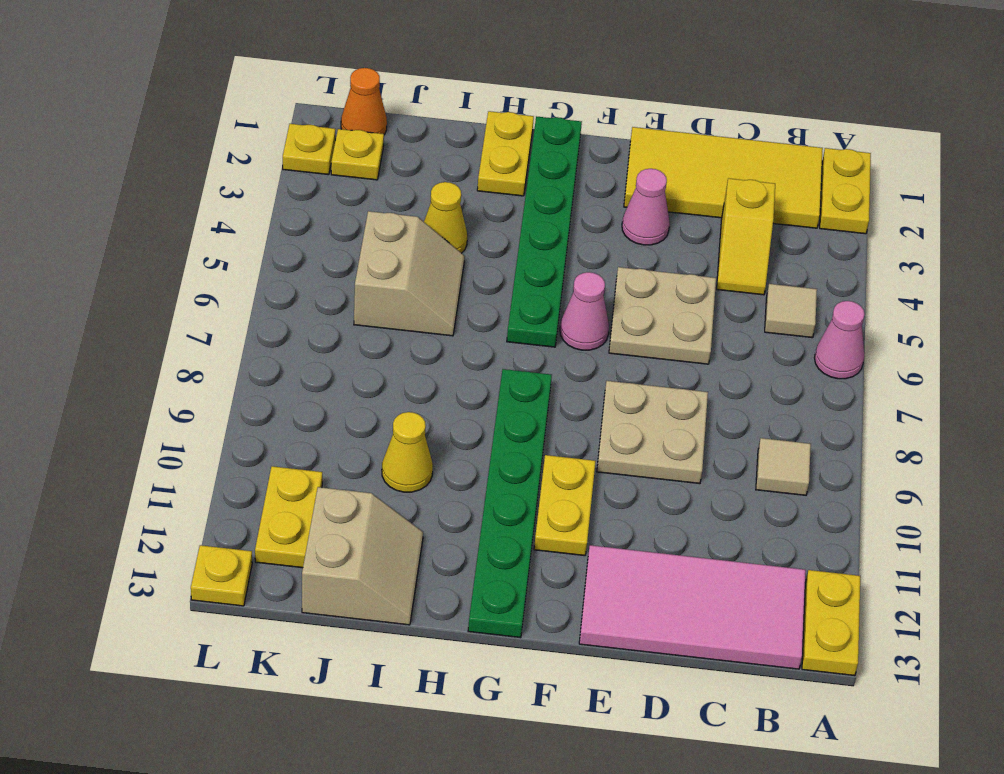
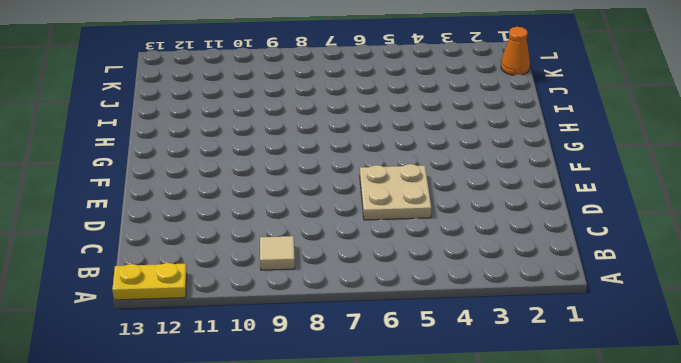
none -> yellow plate A1:A2 level 1
none -> pink cone A6 level 1
none -> yellow tile B1:E2 level 1

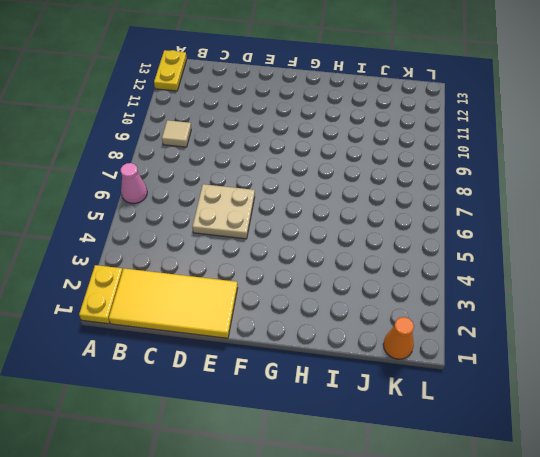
none -> tan tile B5 level 1
none -> pink tile B12:E13 level 1
none -> yellow slope C3:C4 level 1 top 3

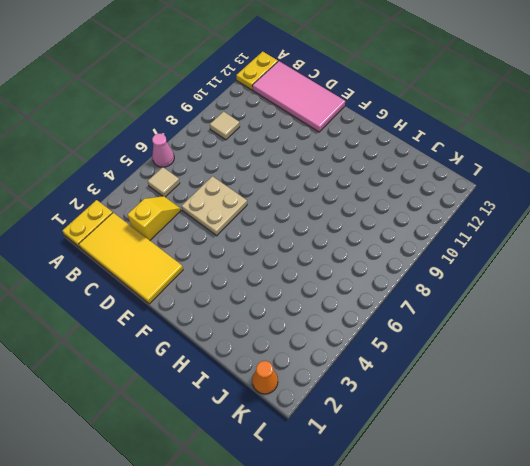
none -> tan plate D8:E9 level 1
none -> pink cone E3 level 1
none -> pink cone F6 level 1

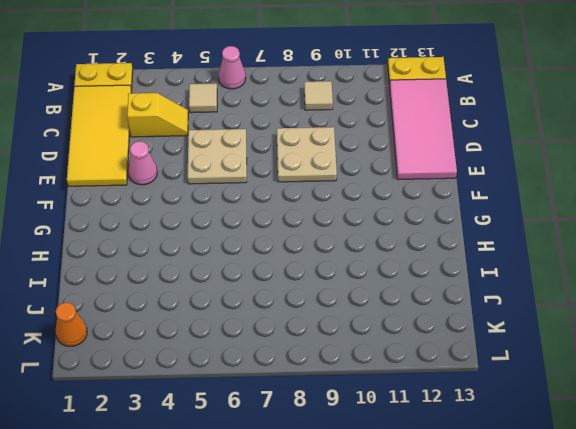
none -> pink cone F6 level 1
none -> yellow plate F10:F11 level 1
none -> green plate G1:G6 level 1

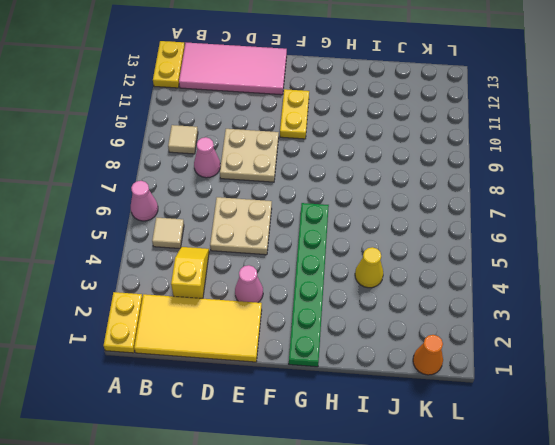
pink cone C8 level 1 -> pink cone F6 level 1
none -> green plate G8:G13 level 1
none -> yellow plate H1:H2 level 1
none -> tan slope I5:J6 level 1 top J

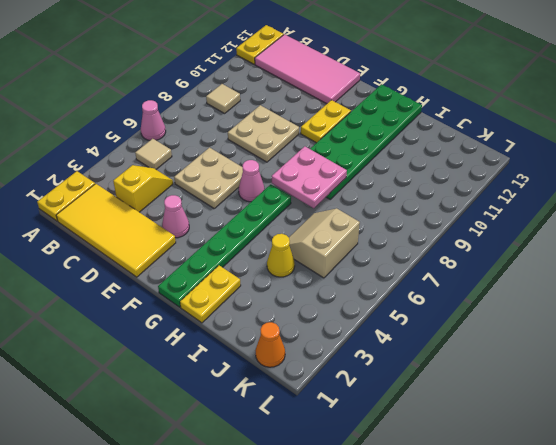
pink plate G7:H8 level 2 -> none
green plate G8:H13 level 1 -> green plate G8:G13 level 1
none -> yellow cone I10 level 1
none -> tan slope I12:J13 level 1 top J
none -> yellow plate K2 level 1

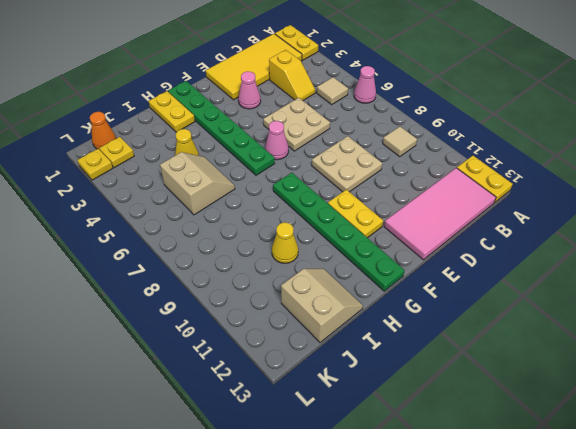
none -> yellow plate K11:K12 level 1
none -> yellow plate L13 level 1

